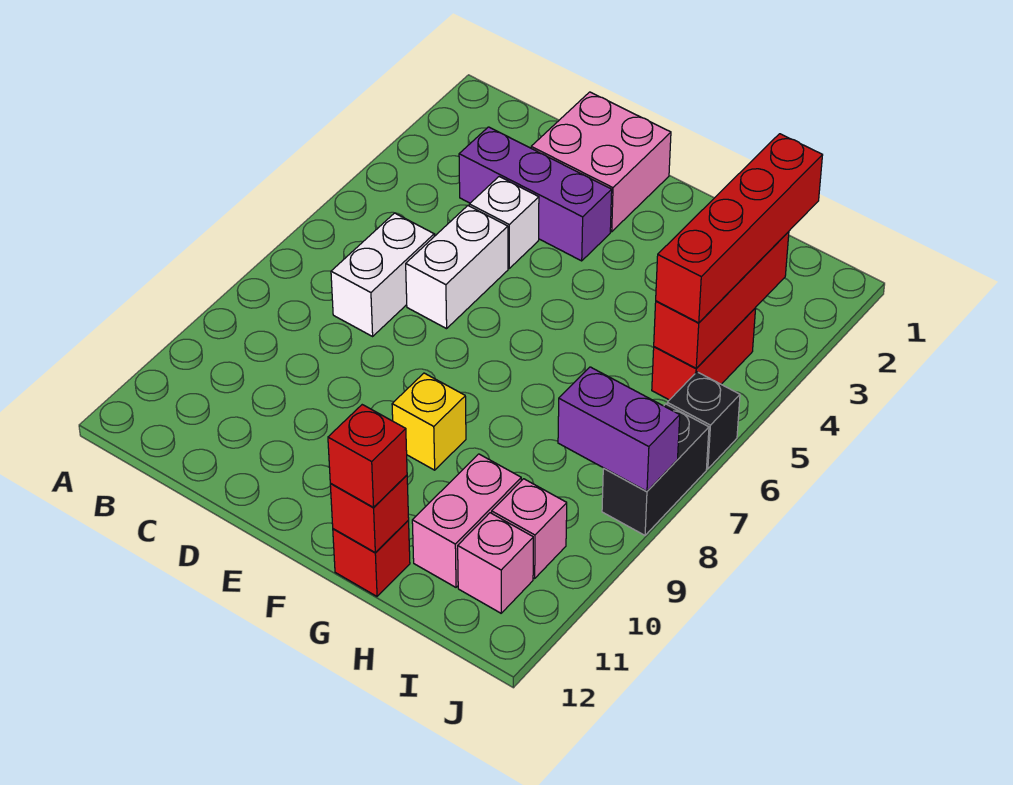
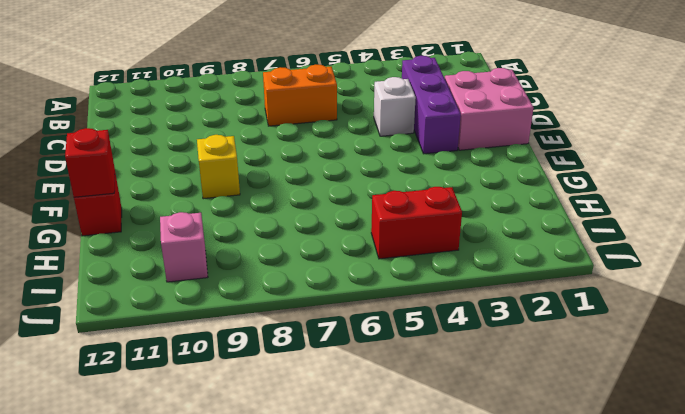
orange brick C6:C7 level 1 -> white brick C6:C7 level 1
none -> white brick D5:D6 level 1
none -> pink brick H10:H11 level 1
none -> pink brick I11 level 1

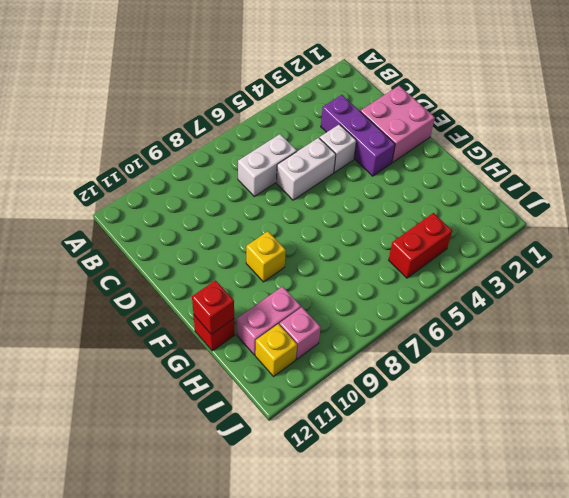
yellow brick I11 level 1 -> pink brick I11 level 1
none -> black brick J6 level 1
none -> black brick J7:J8 level 1
none -> red brick I3:I5 level 2

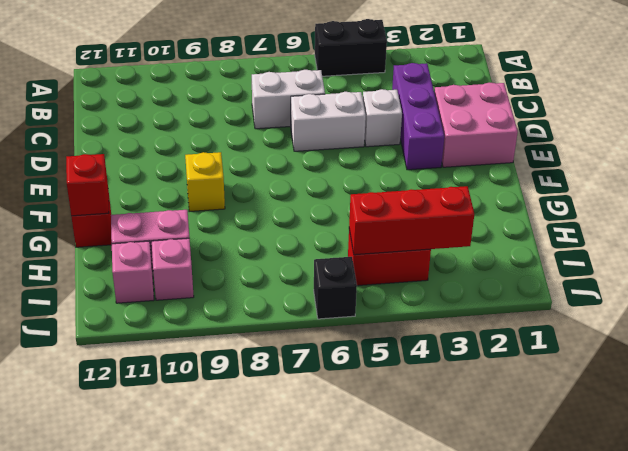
black brick A4:A5 level 1 -> black brick J7:J8 level 1
none -> purple brick I8:J8 level 2
none -> red brick G12 level 3
none -> red brick I2:I5 level 3

